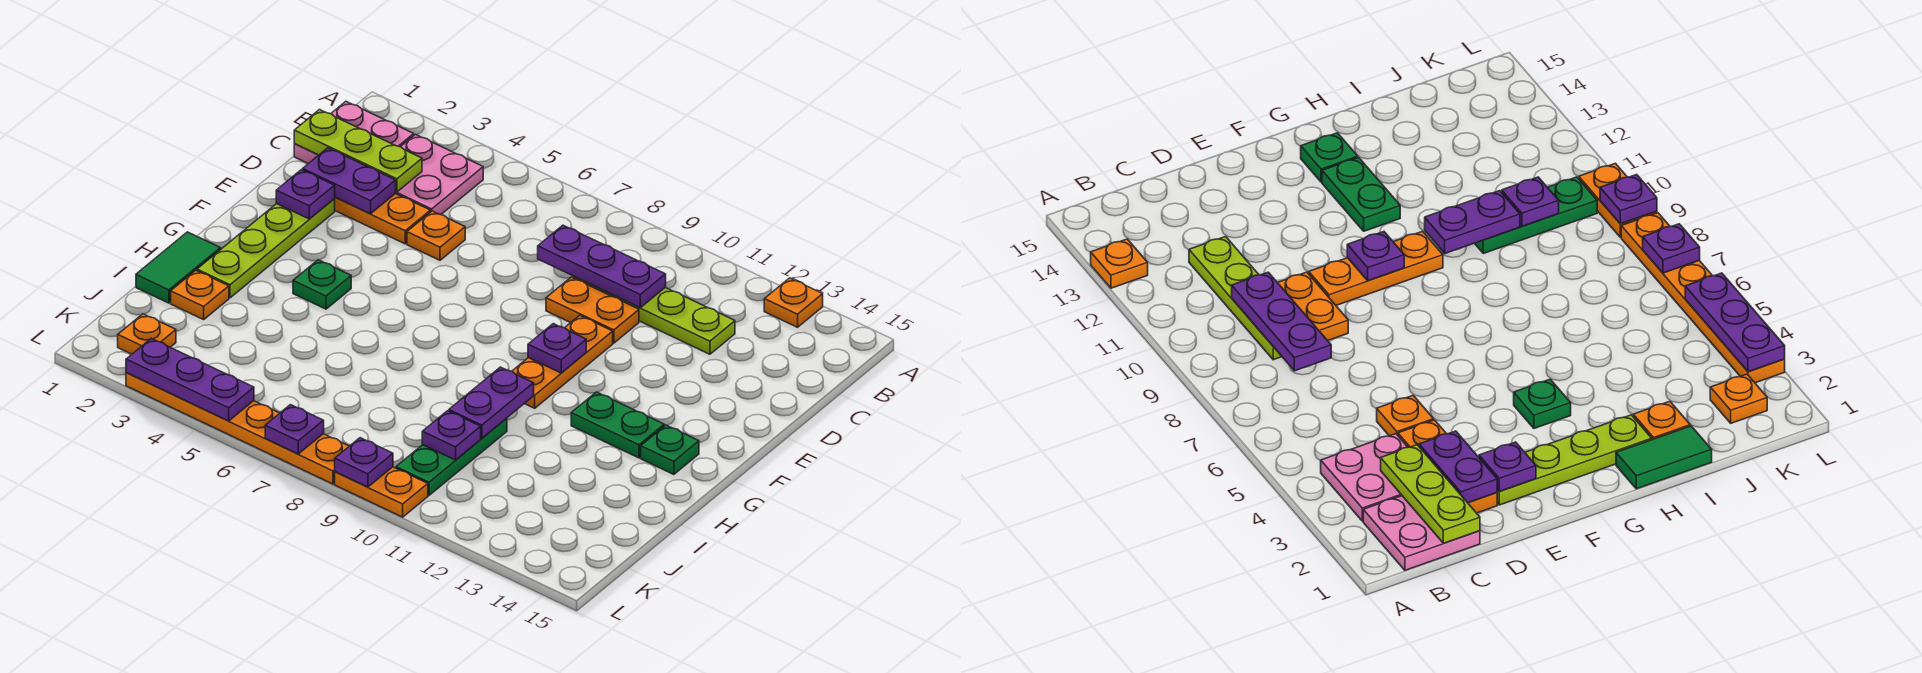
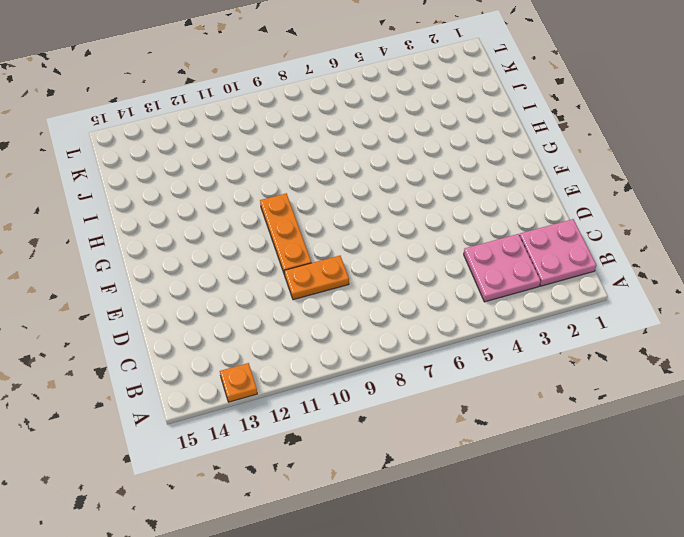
none -> lime plate C9:C12 level 1
none -> orange plate D2:D4 level 1
none -> orange plate D5 level 1

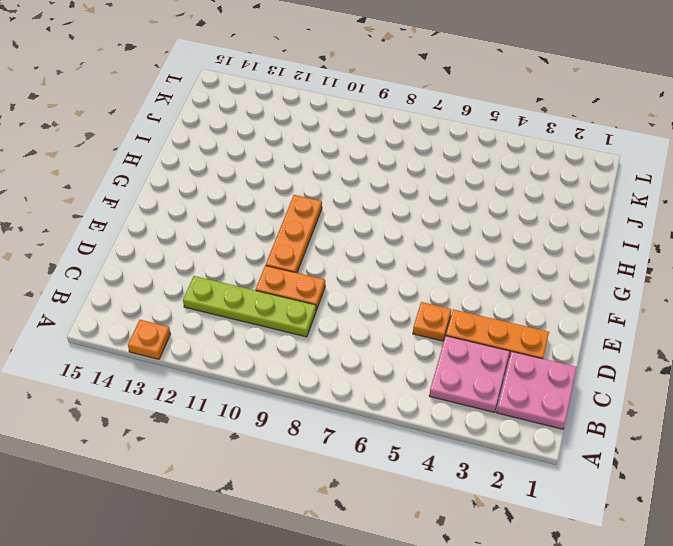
none -> lime plate E2:H2 level 1
none -> green plate G4 level 1
none -> green plate G12:G13 level 1

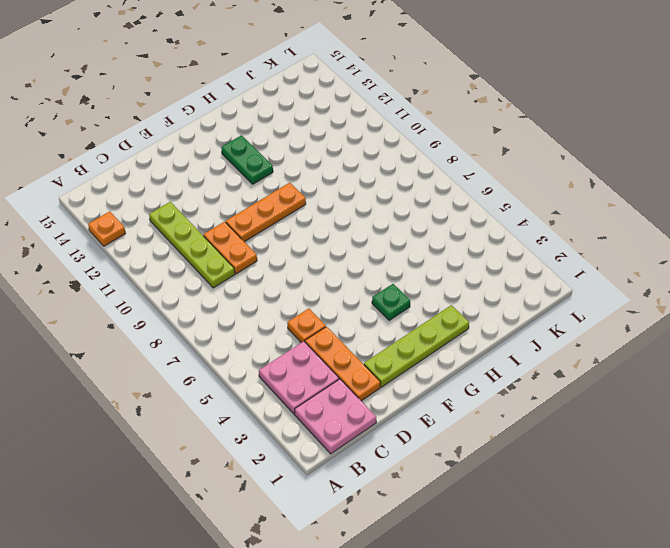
none -> green plate G14 level 1
none -> green tile H1:I1 level 1
none -> orange plate I2 level 1

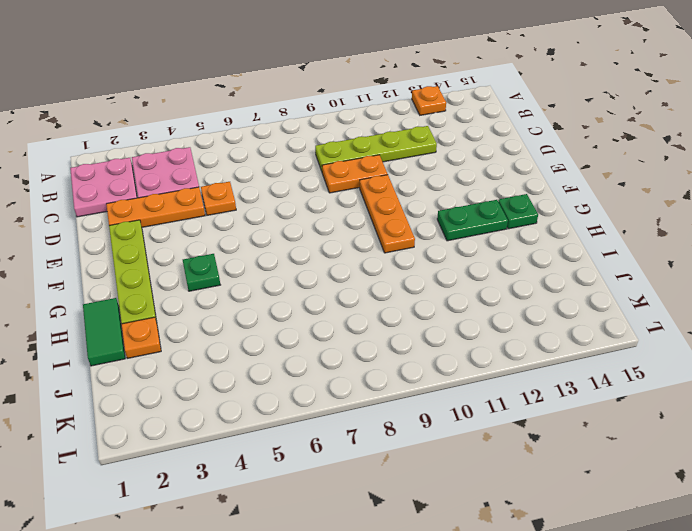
none -> green plate I10:K10 level 1
none -> orange plate K2 level 1
none -> orange plate L3:L8 level 1

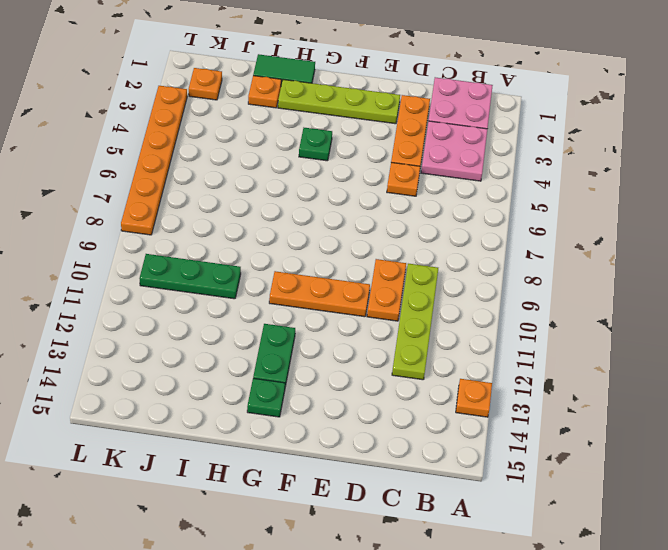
none -> orange plate L9:L10 level 1
none -> lime plate C1:C3 level 2
none -> purple plate C8:C10 level 2

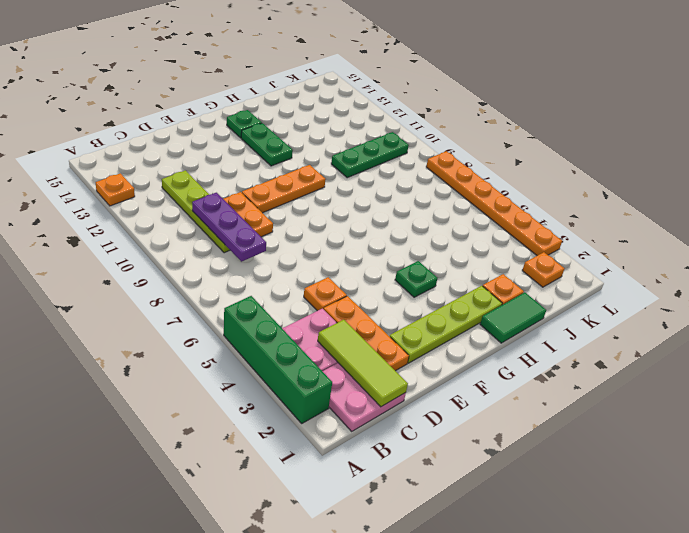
green brick A2:A5 level 1 -> none
lime tile C1:C3 level 2 -> lime plate C1:C3 level 2
none -> orange plate L9:L10 level 1
none -> purple plate D2:D3 level 2
none -> purple plate E2 level 2

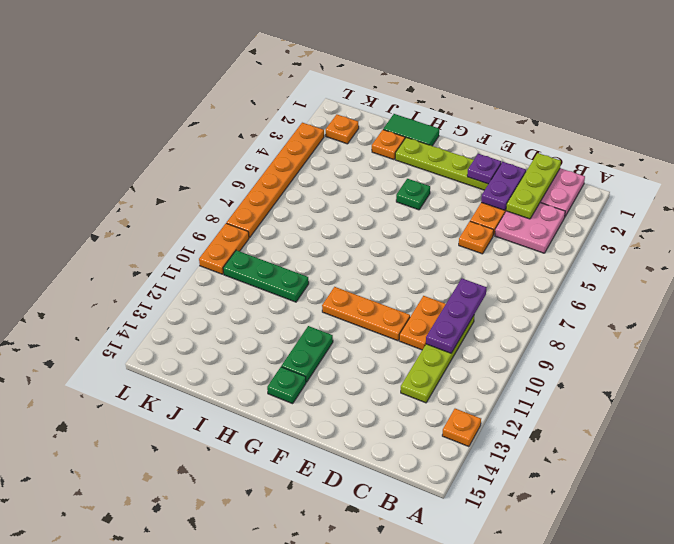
none -> purple plate F10 level 2
none -> purple plate H10:I10 level 2
none -> purple plate J10 level 2

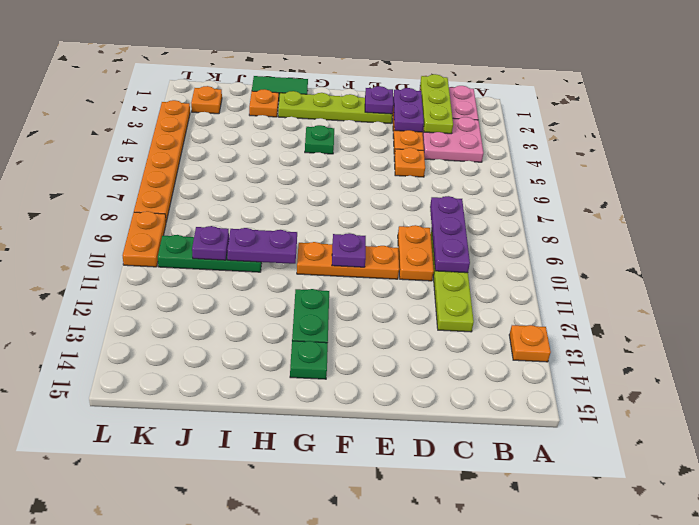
none -> purple plate L3:L5 level 2
none -> purple plate L7 level 2
none -> purple plate L9 level 2

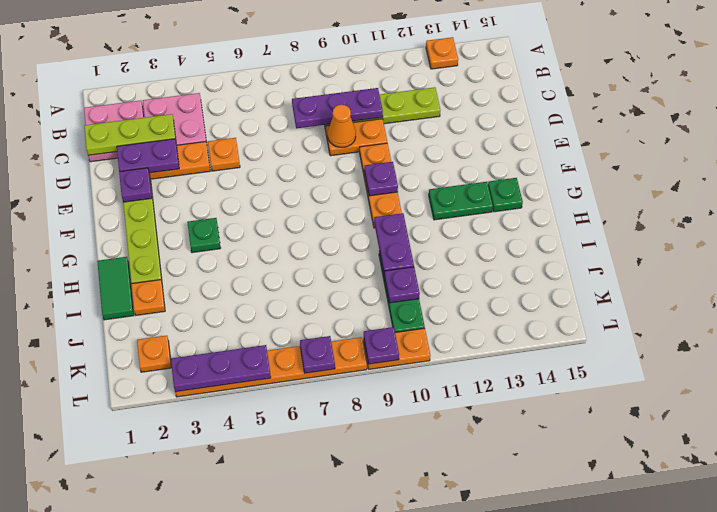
orange cone D9 level 2 -> none

